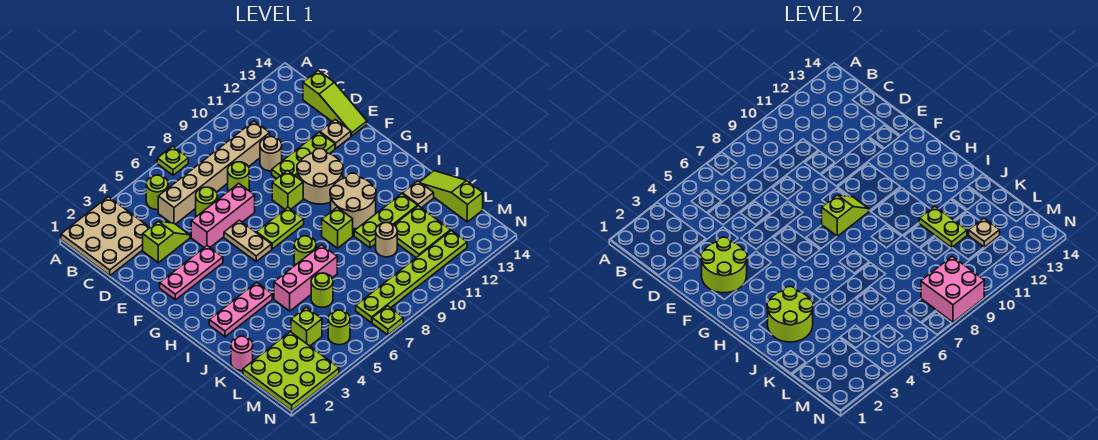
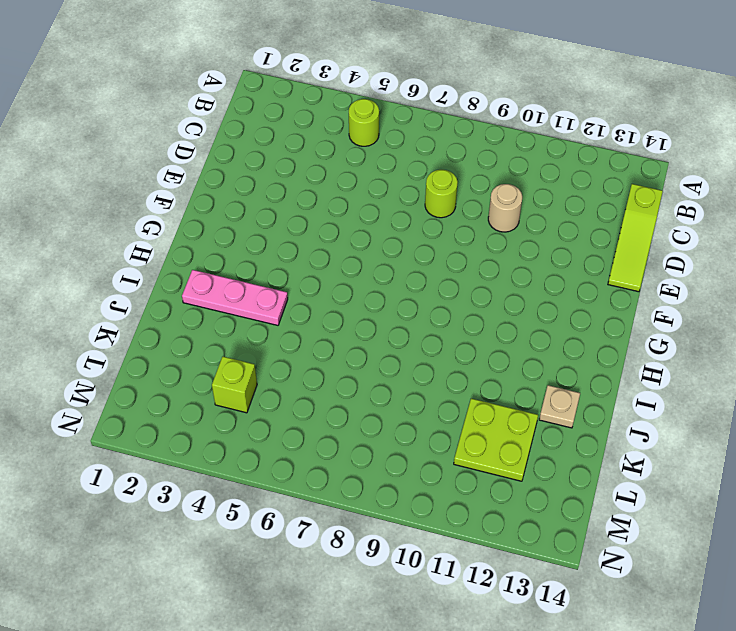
none -> tan plate A1:C3 level 1
none -> lime plate A7 level 1
none -> tan brick C5:C10 level 1
none -> lime slope D3:D4 level 1 top 3

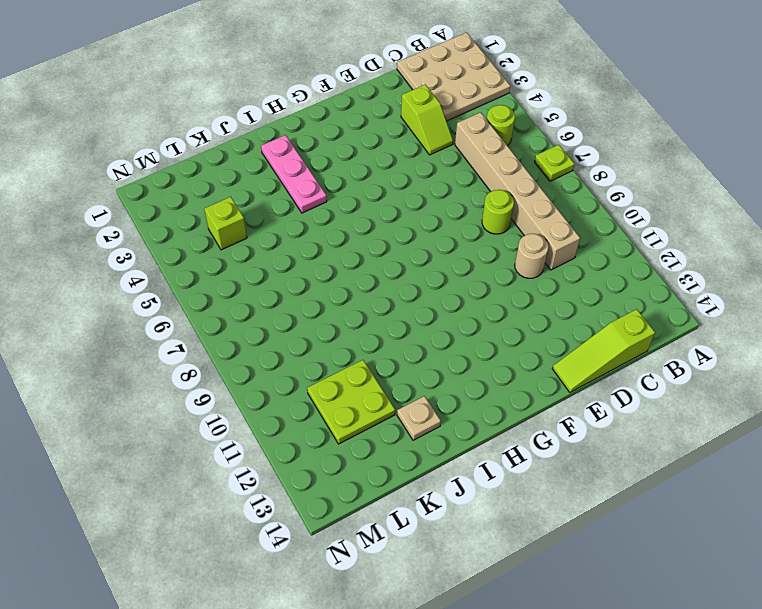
none -> lime round brick D6 level 1
none -> pink brick E5:E7 level 1
none -> lime plate E10:E12 level 1
none -> tan plate E13 level 1

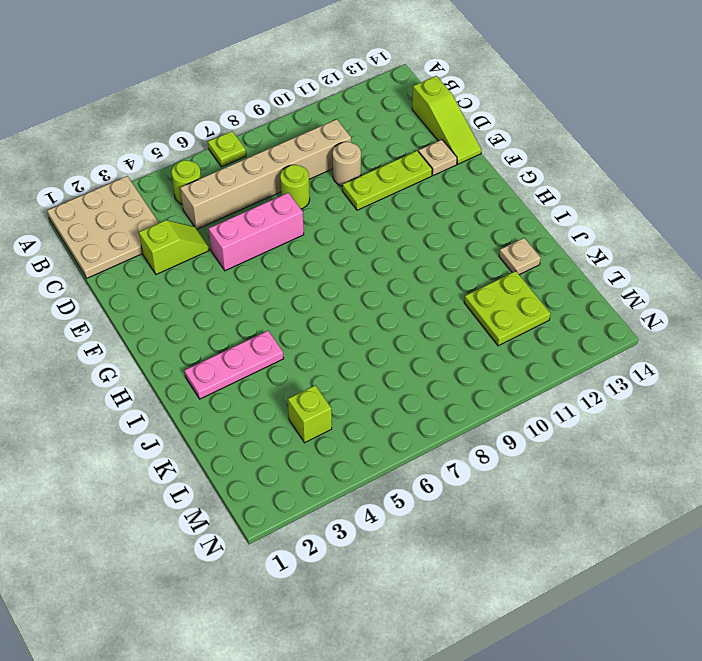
none -> lime round brick D6 level 1
none -> pink plate F2:F4 level 1
none -> tan plate F6:G6 level 1
none -> lime brick F9 level 1

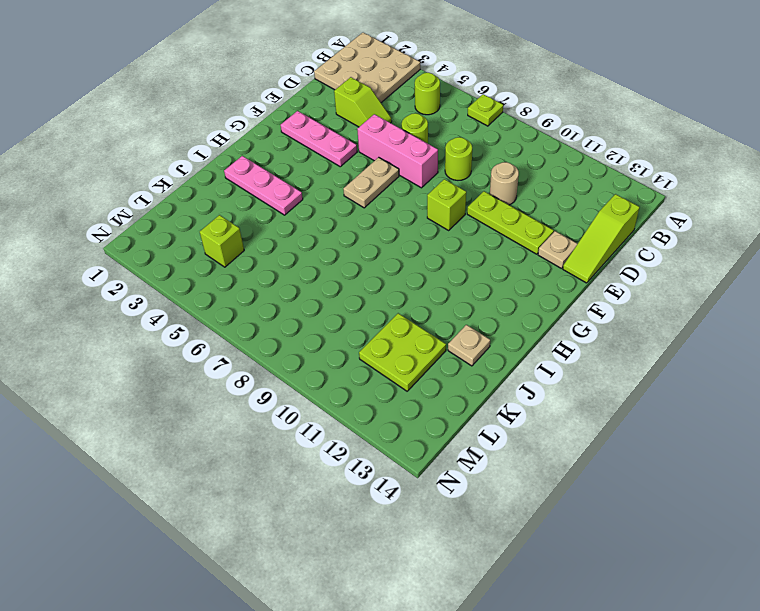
none -> tan brick C5:C10 level 1
none -> tan round brick F10:G11 level 1
none -> lime plate G7:G8 level 1
none -> tan round brick H10:I11 level 1

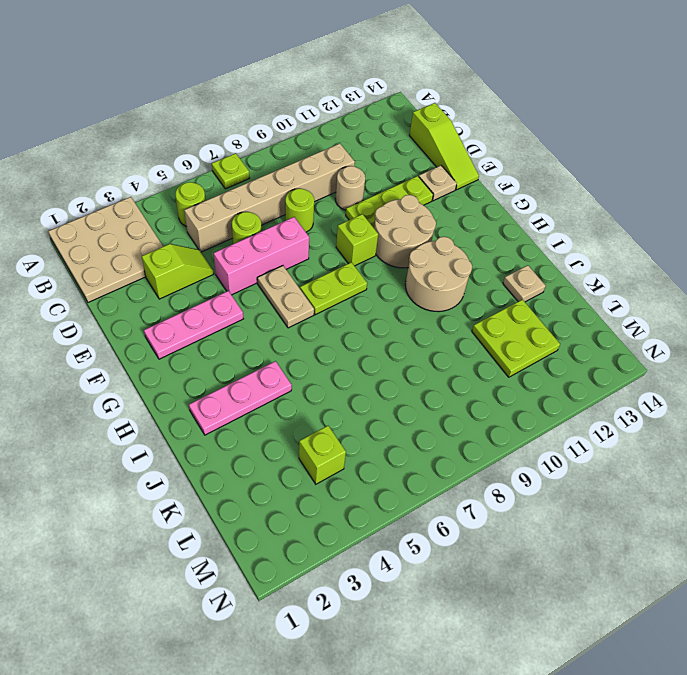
none -> lime round brick I7 level 1
none -> lime brick I9 level 1
none -> pink brick J5:J7 level 1
none -> lime plate J10:J12 level 1

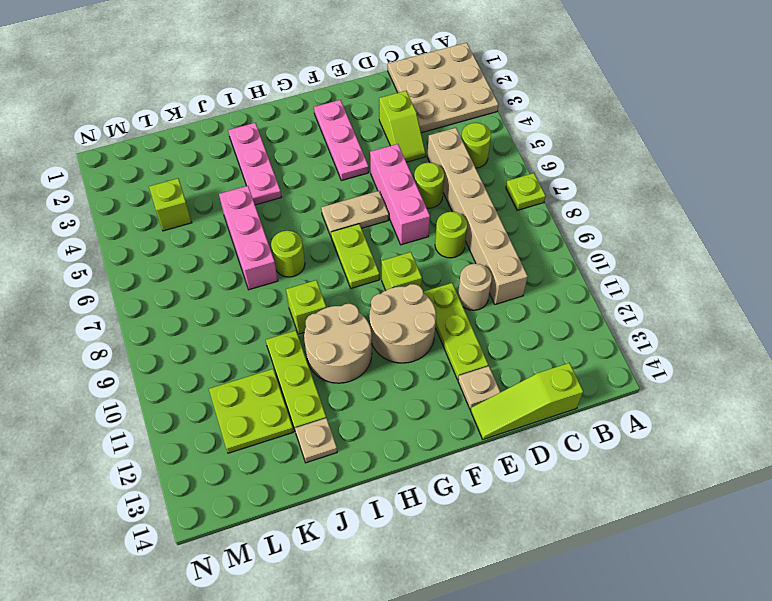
none -> lime slope J14:L14 level 1 top L
none -> pink round brick K1 level 1
none -> lime round brick K6 level 1
none -> tan round brick K10 level 1

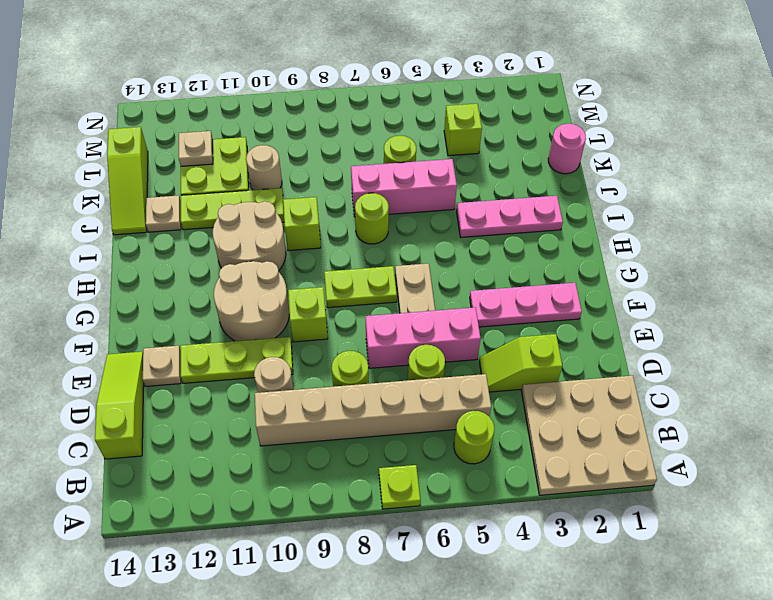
none -> lime plate L1:N3 level 1
none -> lime round brick M5 level 1
none -> lime plate M7:M12 level 1
none -> lime plate N7 level 1

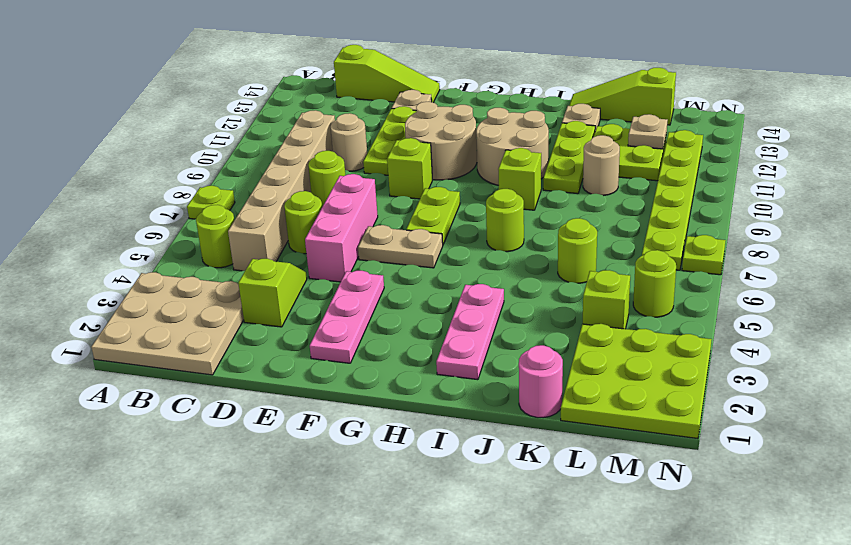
none -> pink brick J5:J7 level 1
none -> lime round brick E2:F3 level 2
none -> lime slope G8:G9 level 2 top 8
none -> lime round brick I2:J3 level 2

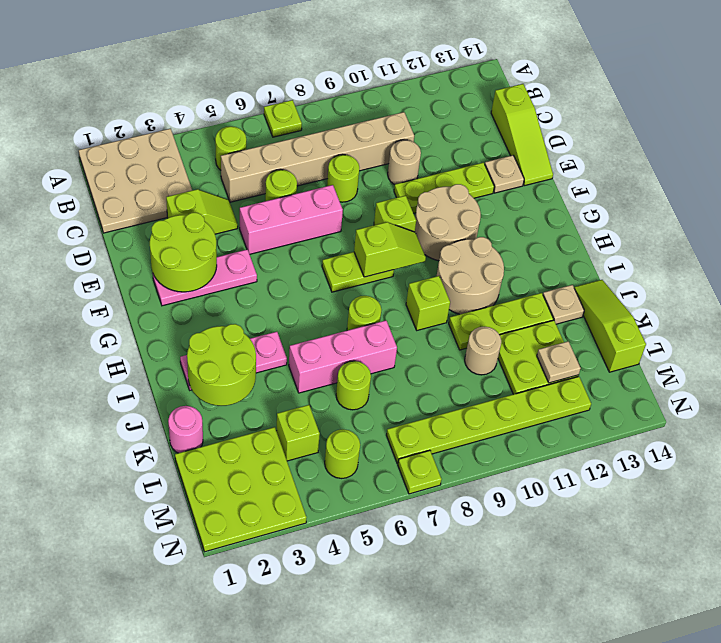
none -> tan plate F6:G6 level 1
none -> lime plate J11:K11 level 2
none -> pink brick M8:N9 level 2

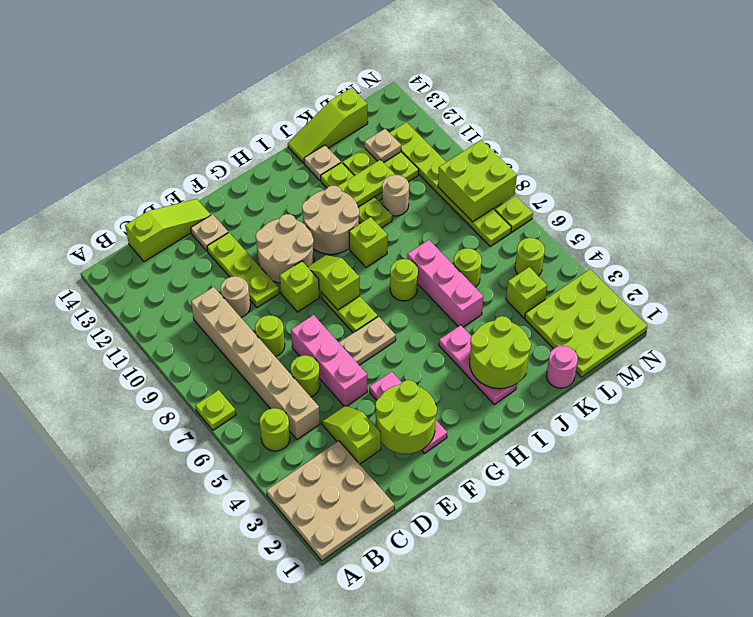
lime brick M8:N9 level 2 -> pink brick M8:N9 level 2

